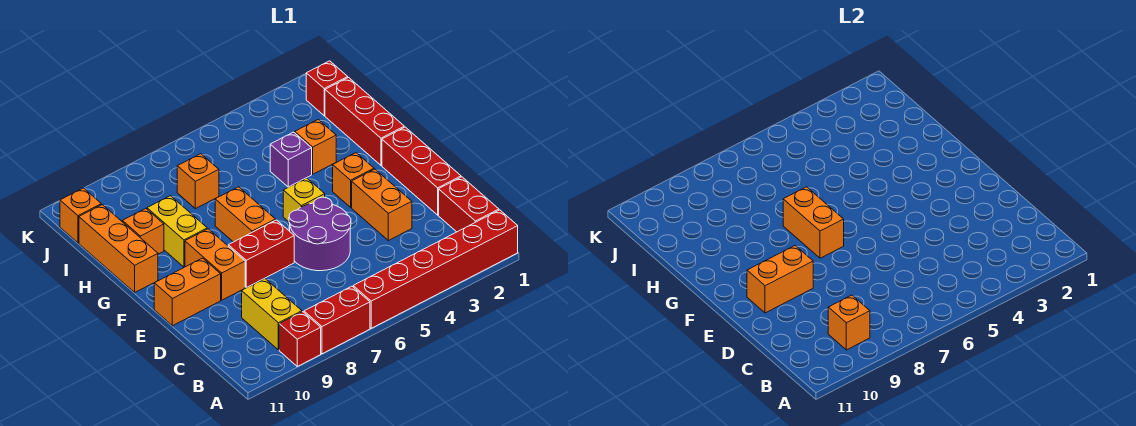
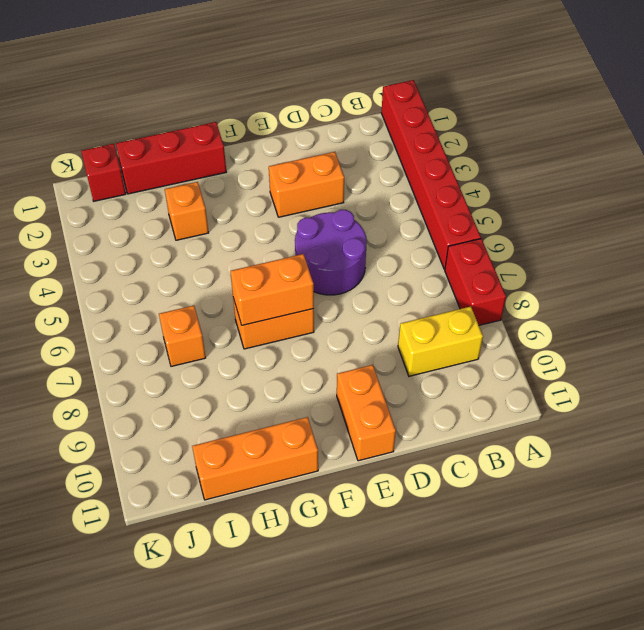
none -> red brick A9 level 1
none -> red brick B1:C1 level 1
none -> red brick D1:F1 level 1

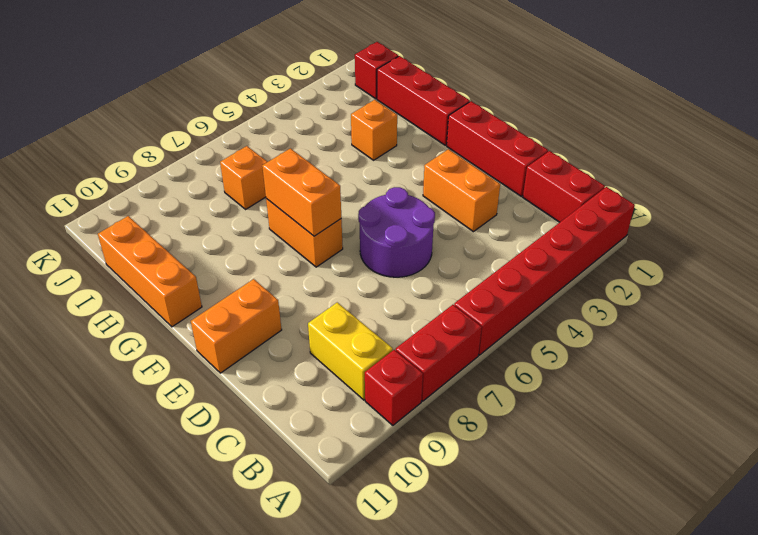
none -> red brick E7:E8 level 1
none -> orange brick E9:F9 level 1
none -> orange brick F3 level 1

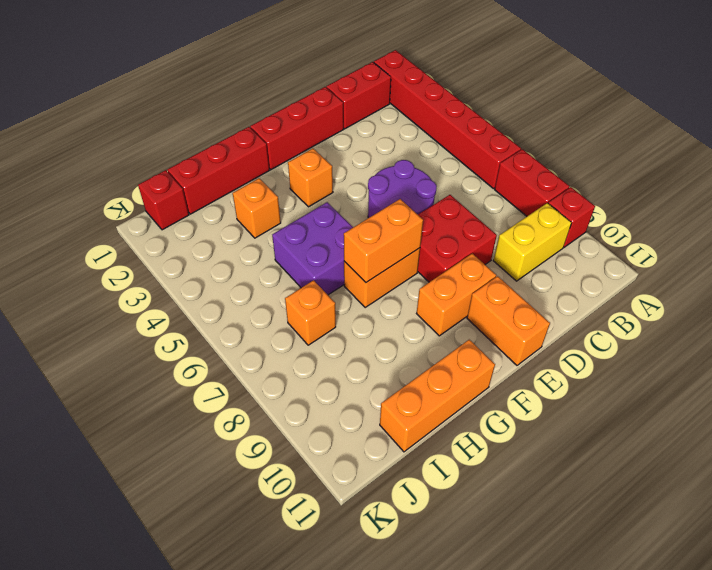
red brick D7:E8 level 1 -> red brick E7:E8 level 1
purple brick G5:H6 level 1 -> none
none -> orange brick D3:E3 level 1
none -> yellow brick F5 level 1
none -> yellow brick G9:H9 level 1

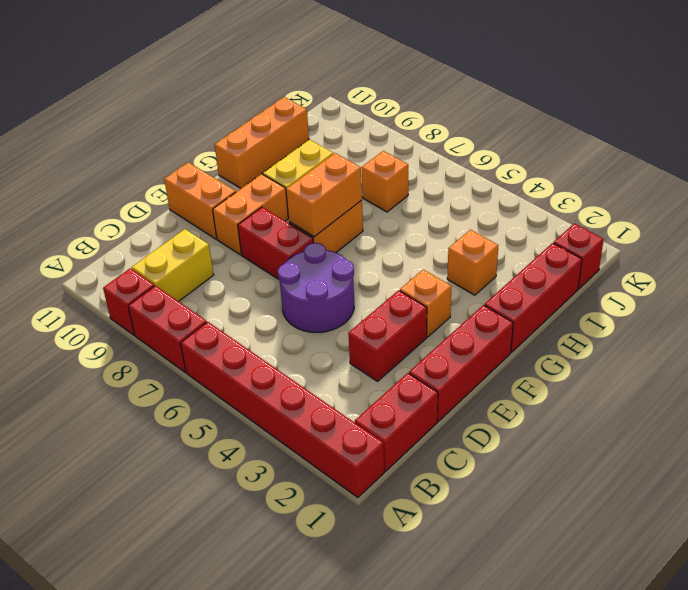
red brick D3:E3 level 1 -> orange brick D3:E3 level 1
none -> yellow brick F5 level 1
none -> purple brick H4 level 1
none -> orange brick H10 level 1

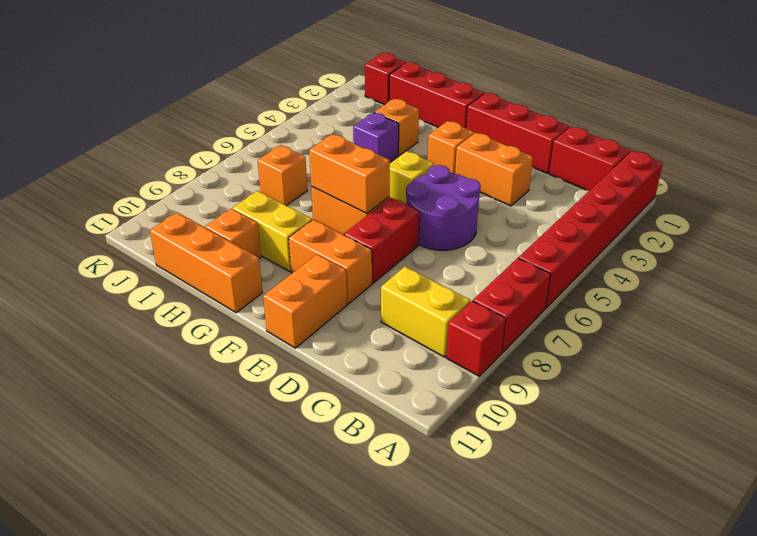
none -> orange brick J11 level 1
none -> orange brick B9 level 2
none -> orange brick E9:E10 level 2

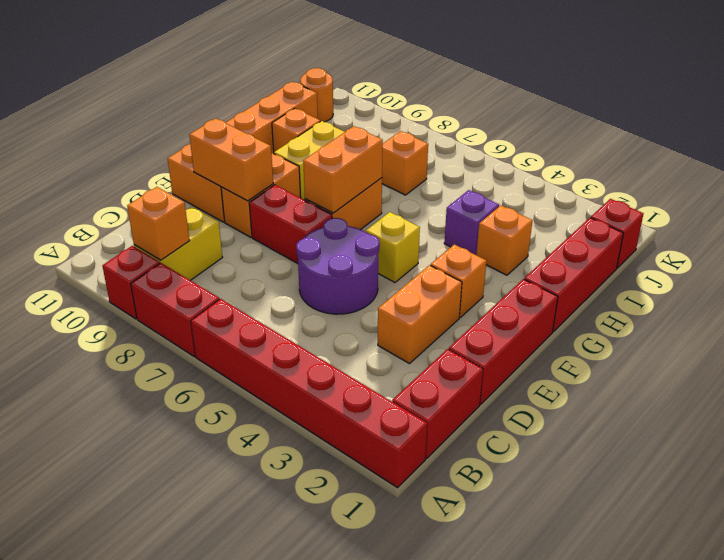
orange round brick J11 level 1 -> orange brick J11 level 1

